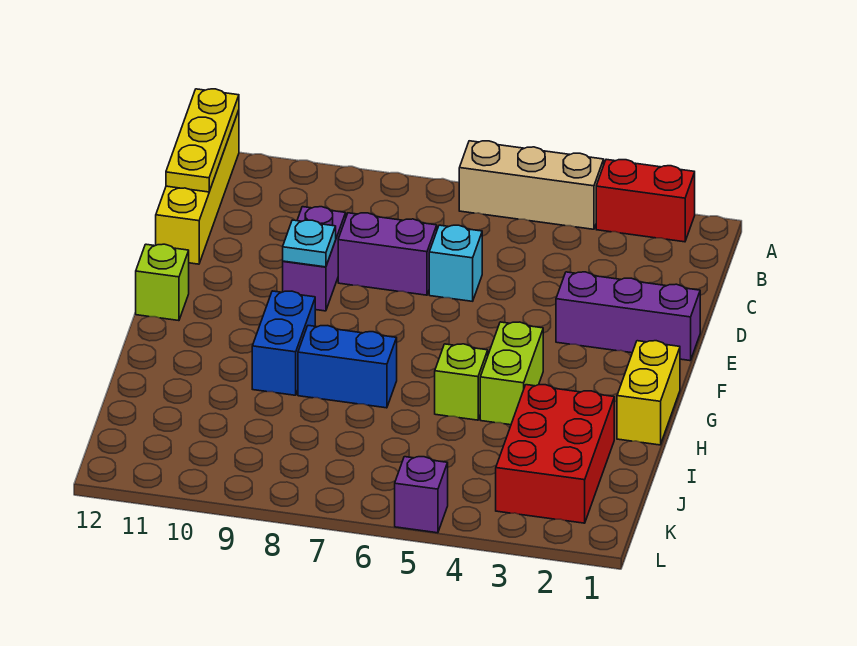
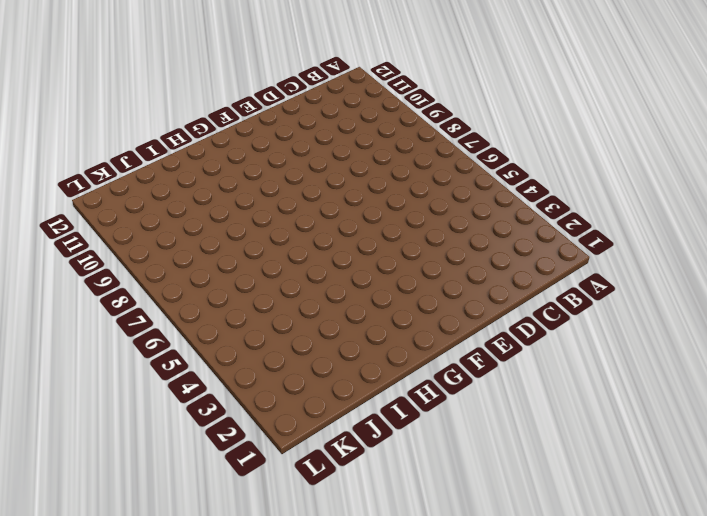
none -> red brick A2:A3 level 1
none -> tan brick A4:A6 level 1
none -> yellow brick A12:D12 level 1

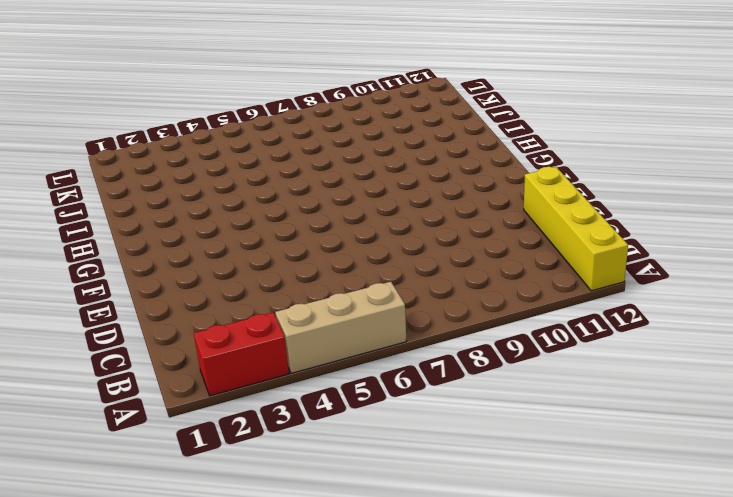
none -> cyan brick D6 level 1
none -> purple brick D7:D8 level 1
none -> purple brick D9:E9 level 1

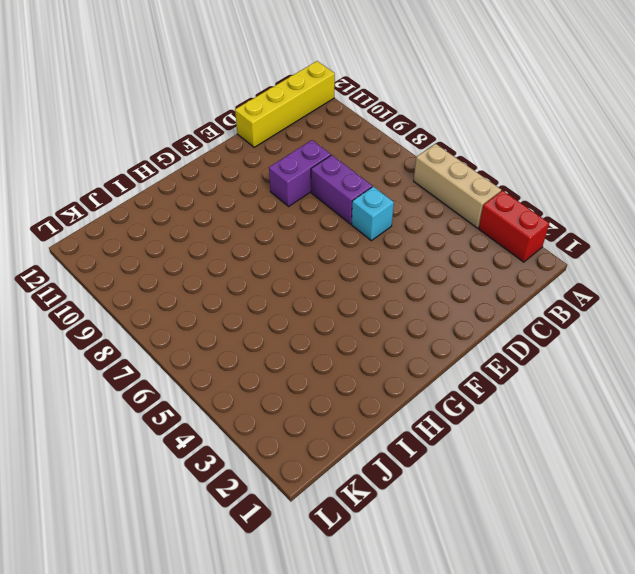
none -> purple brick E1:E3 level 1
none -> lime brick F12 level 1
none -> yellow brick G1:H1 level 1

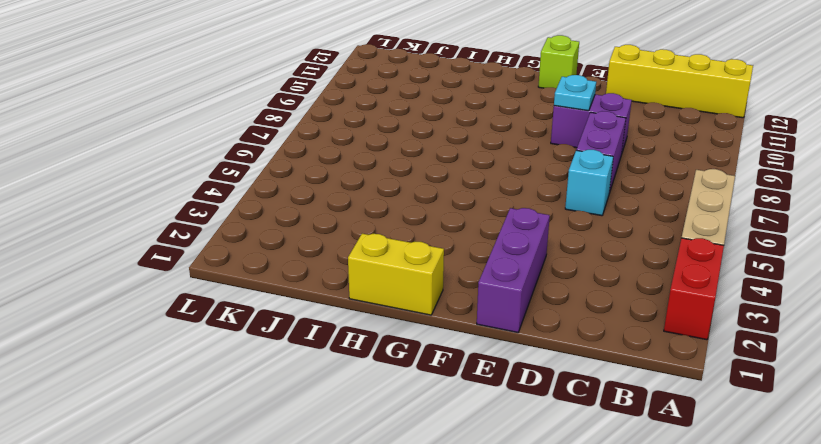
none -> lime brick G4:H4 level 1
none -> blue brick G9:H9 level 1
none -> lime brick H5 level 1

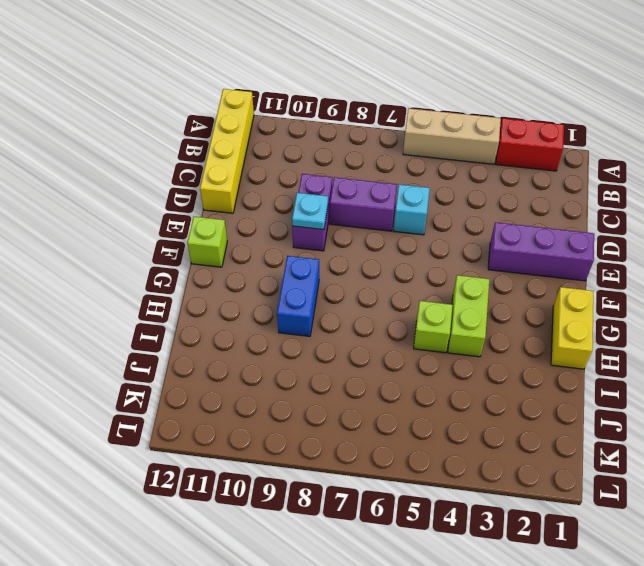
none -> blue brick H7:H8 level 1
none -> red brick I2:K3 level 1
none -> purple brick L5 level 1

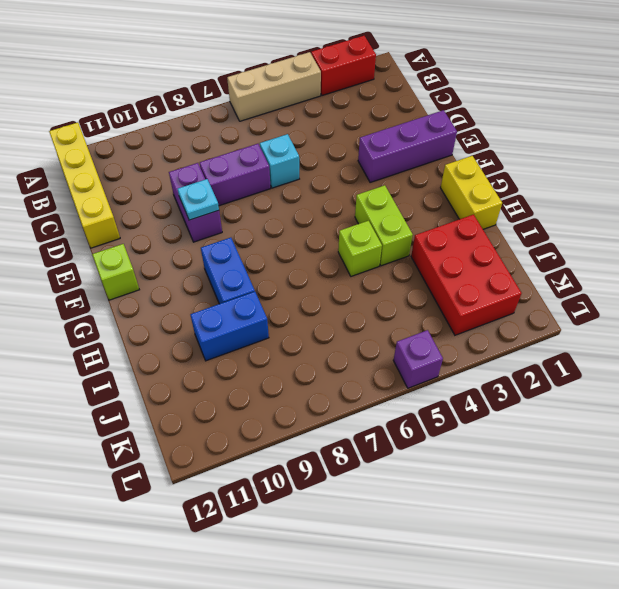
blue brick I9:I10 level 1 -> blue brick H7:H8 level 1
none -> yellow plate A12:C12 level 2

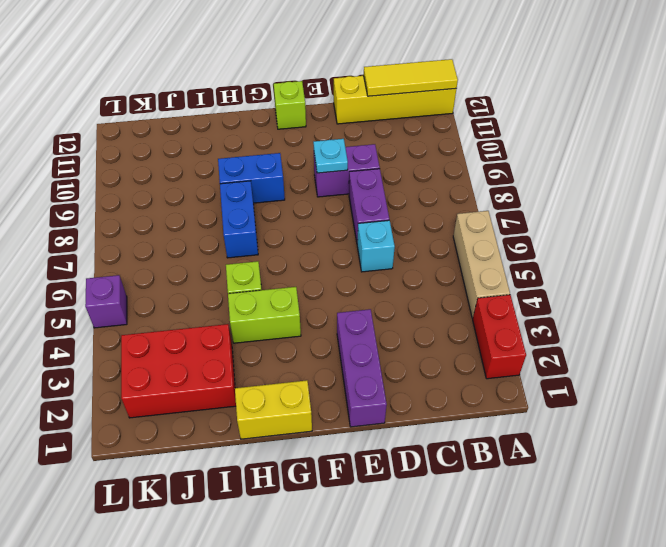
yellow tile A12:C12 level 2 -> yellow plate A12:C12 level 2

